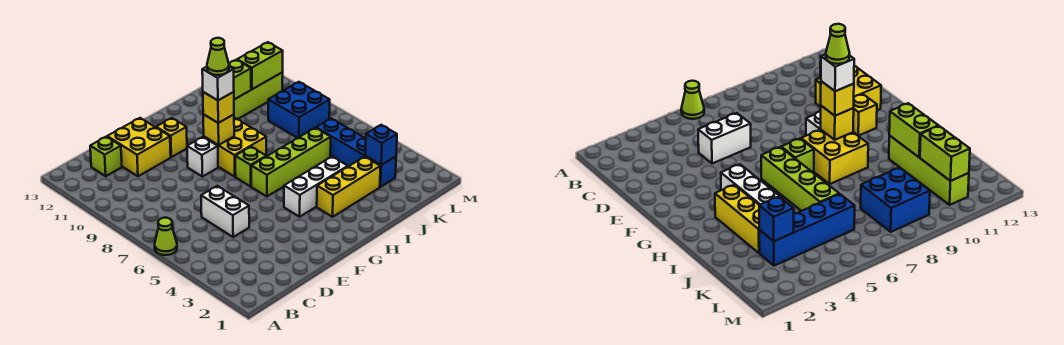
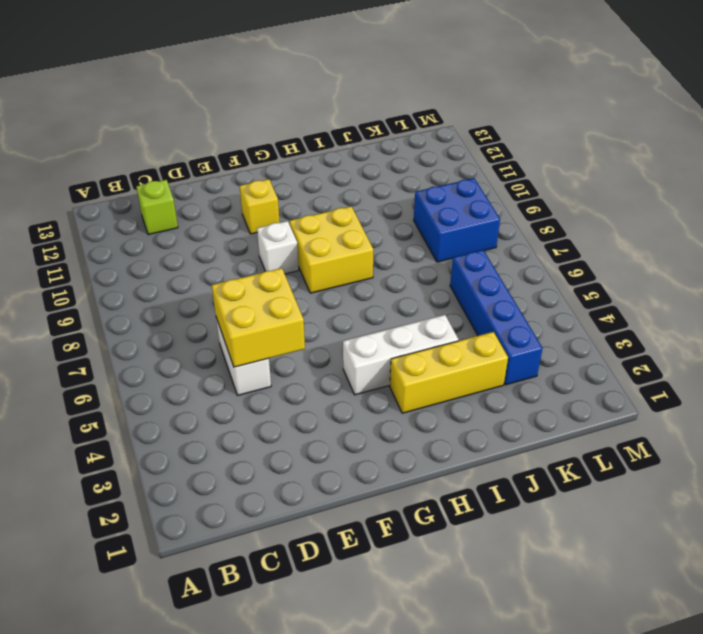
yellow brick D5:E6 level 2 -> yellow brick D11:E12 level 1
none -> lime cone A6 level 1
none -> lime brick G6:J6 level 1
none -> lime brick G7 level 1

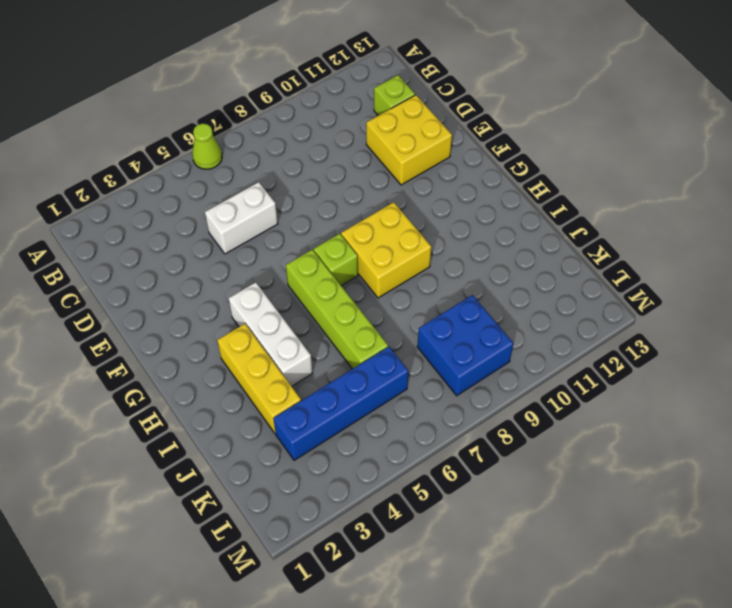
none -> white brick F9 level 1
none -> yellow brick F11 level 1
none -> lime brick I11:L11 level 1

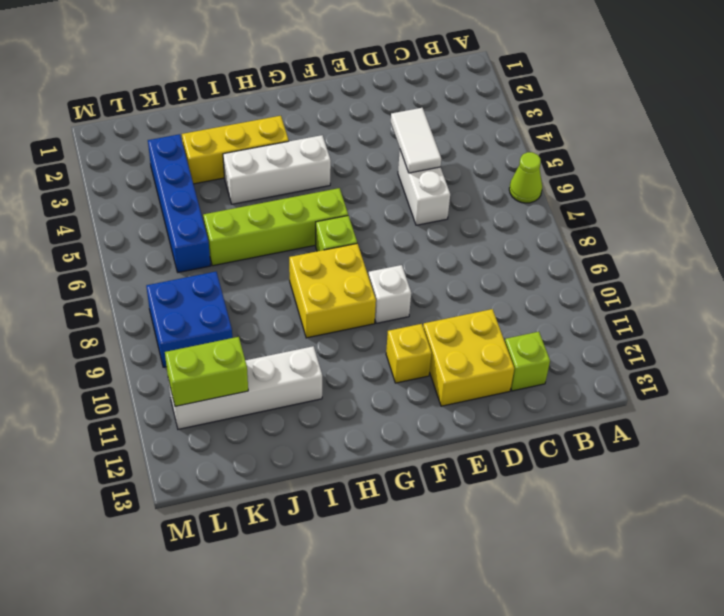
white tile D4:D5 level 2 -> none
white brick I11:L11 level 1 -> lime brick I11:L11 level 1
none -> yellow brick G9 level 2
none -> lime brick I11:J11 level 2
none -> blue brick K3 level 2

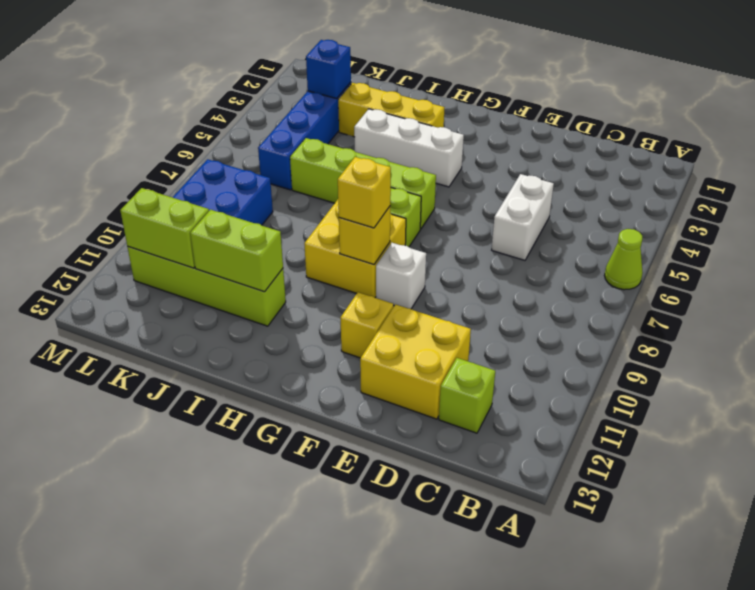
none -> white brick G9 level 4
none -> lime cone G9 level 5

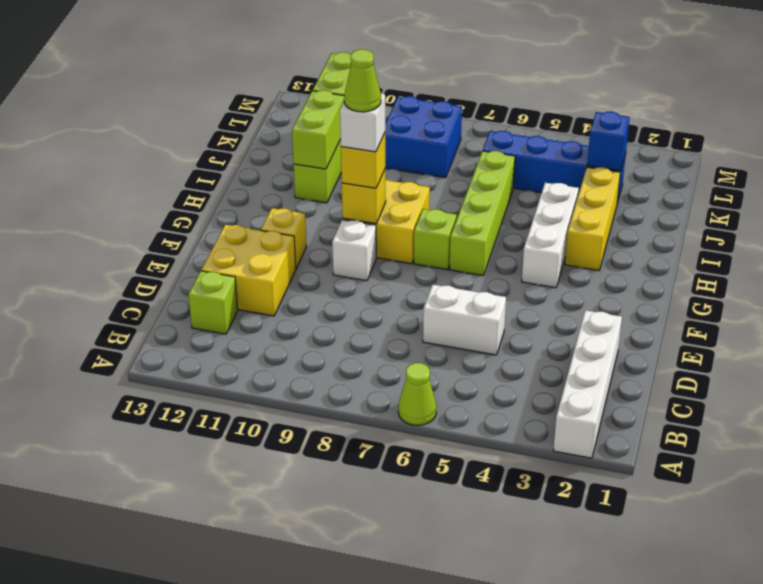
white brick A2:D2 level 1 -> none

